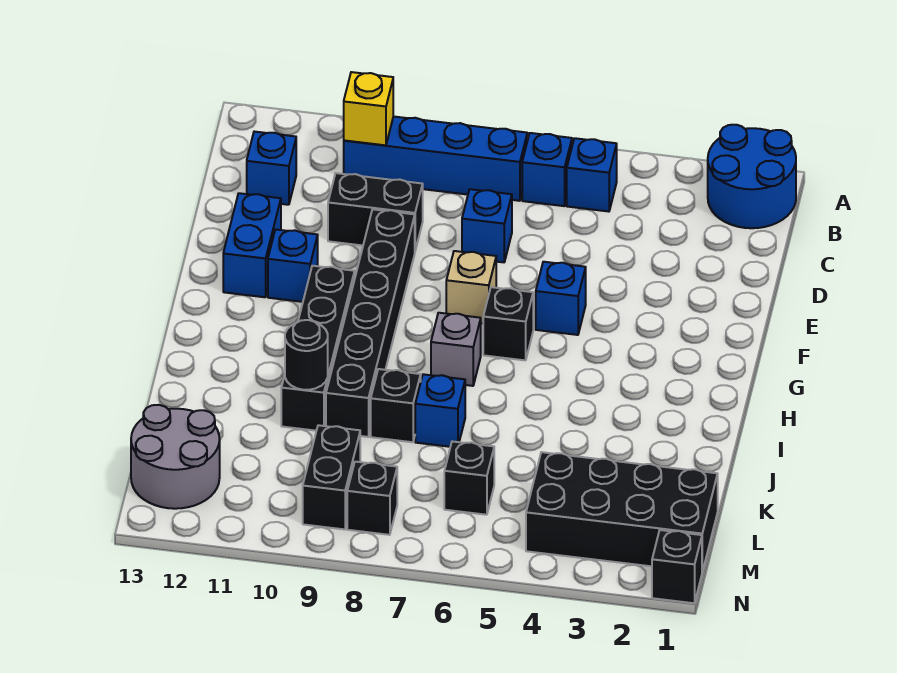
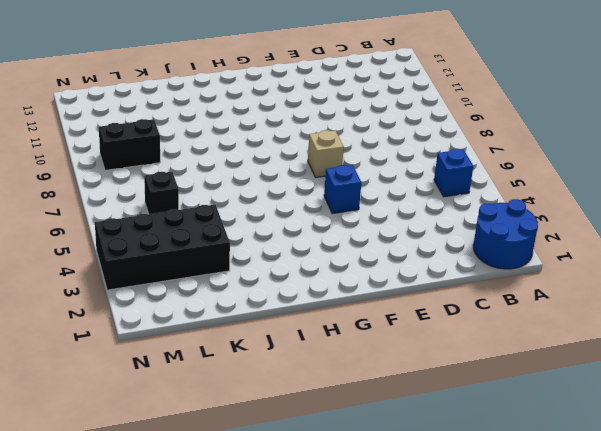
black brick K3:N4 level 1 -> black brick L1:M4 level 1
none -> blue brick B6 level 1
none -> blue brick B7:B10 level 1
none -> blue brick C12 level 1

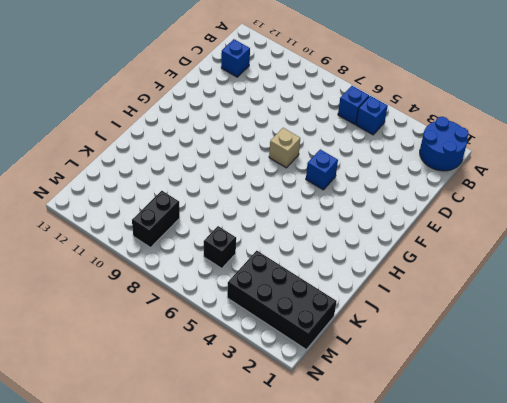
none -> blue brick B7:B10 level 1
none -> blue brick D7 level 1
none -> black brick D9:D10 level 1

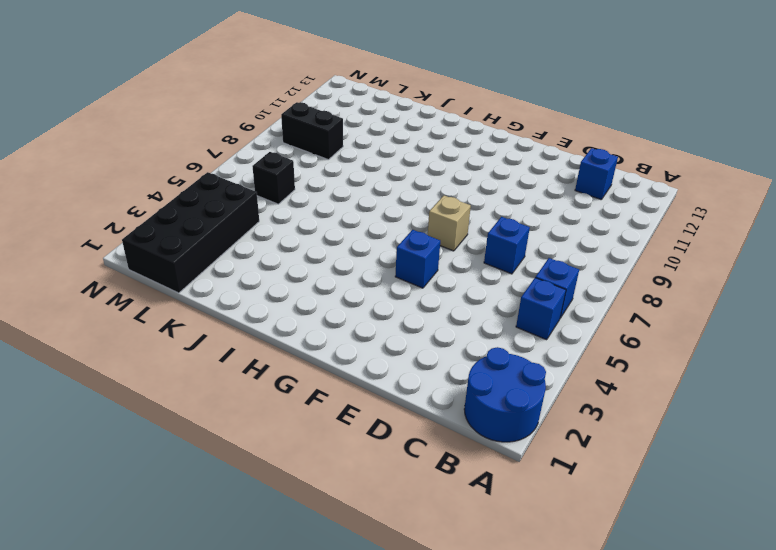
none -> blue brick B7:B10 level 1
none -> black brick D9:D10 level 1
none -> black brick E9:J9 level 1

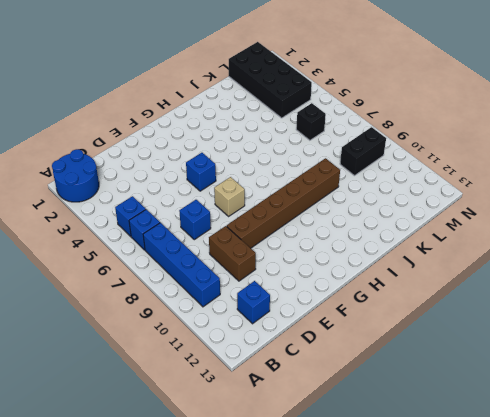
brown brick D9:D10 level 1 -> black brick D9:D10 level 1
brown brick E9:J9 level 1 -> black brick E9:J9 level 1
none -> blue brick E12:F12 level 1
none -> blue brick F11 level 1
none -> black brick G6 level 1

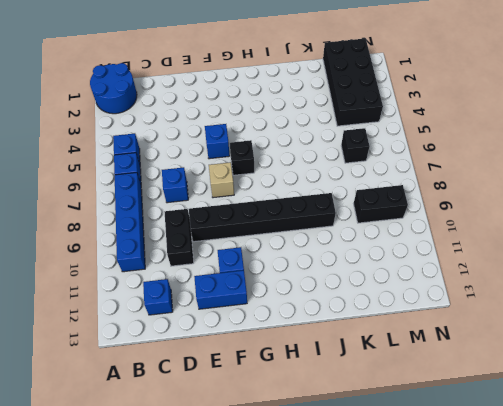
none -> black brick G10:J10 level 1
none -> grey brick H7 level 1
none -> blue brick J7 level 1

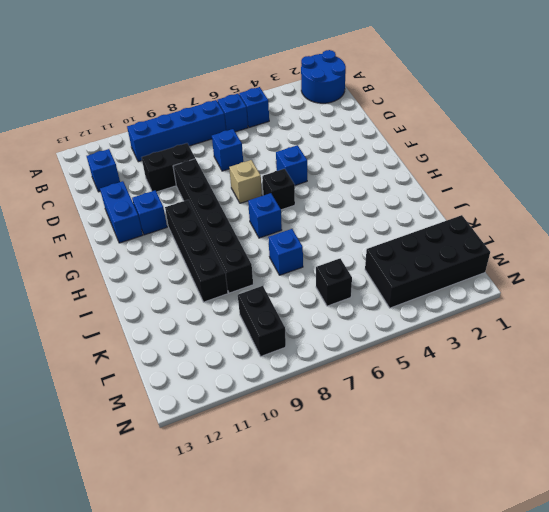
blue brick H7 level 1 -> grey brick H7 level 1
none -> black brick J8 level 1
none -> grey round brick L12:M13 level 1
none -> black brick M8 level 1

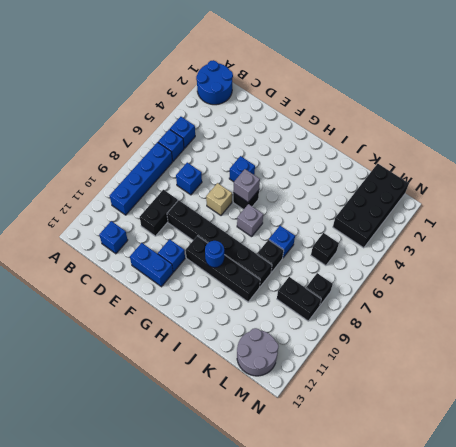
grey brick G6 level 2 -> none
blue round brick H10 level 2 -> none
none -> black brick N1 level 1
none -> yellow brick B10 level 2
none -> black round brick J10 level 2

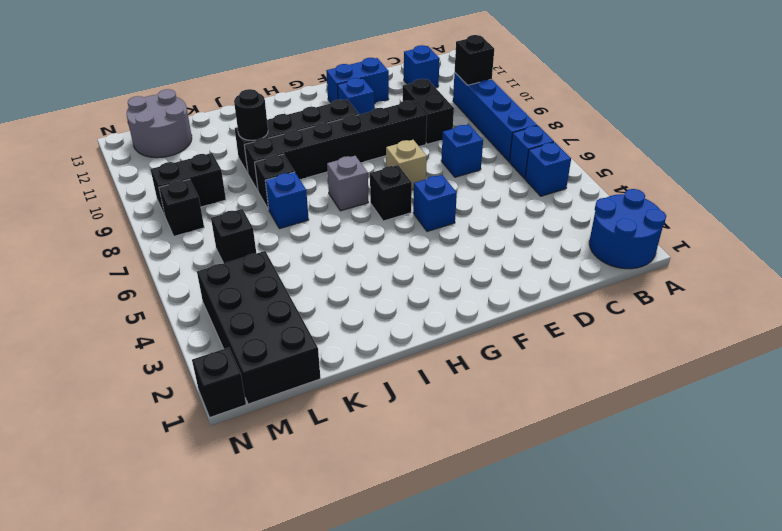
black brick B10 level 2 -> yellow brick B10 level 2

